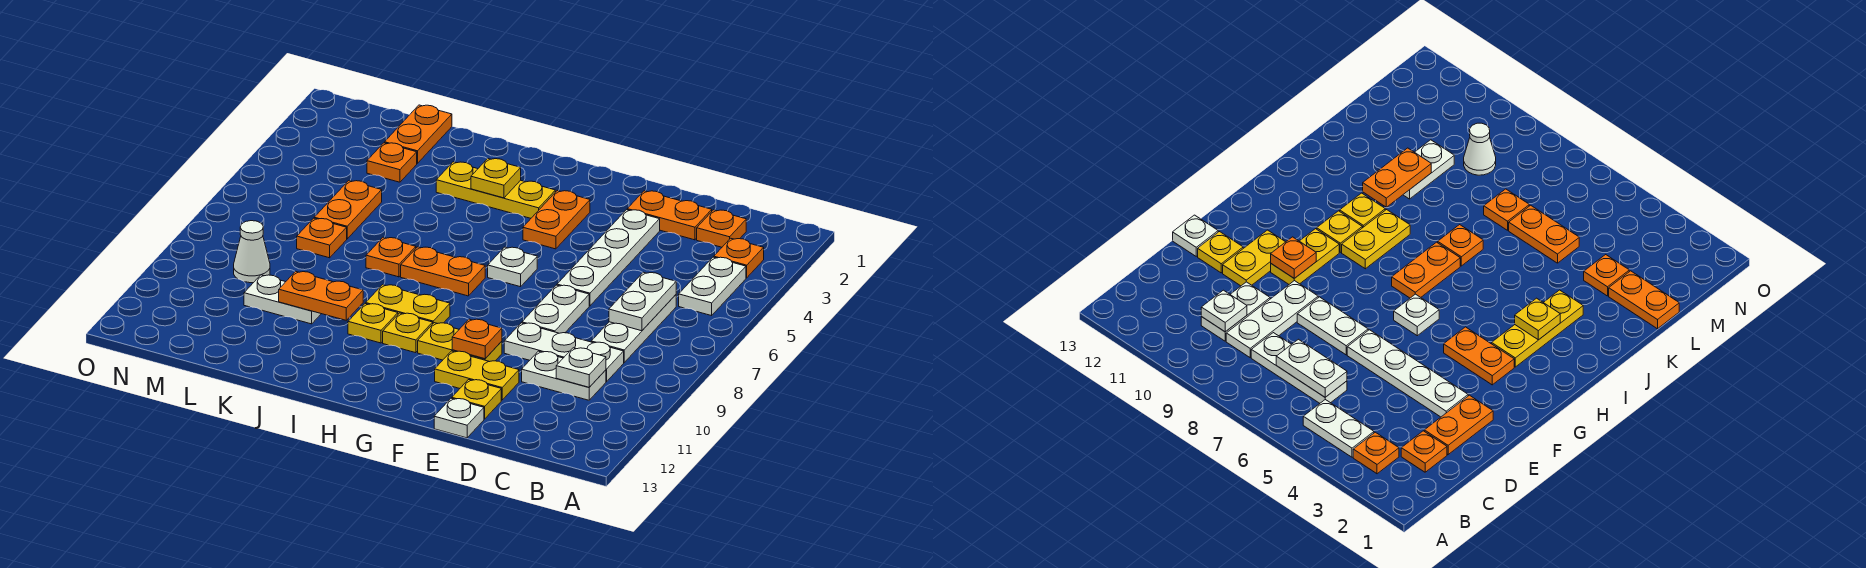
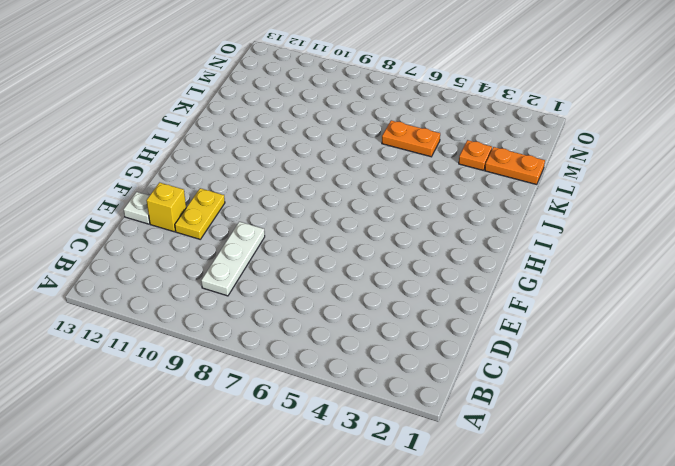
yellow brick E12 level 1 -> yellow plate E12 level 1
none -> orange plate B3 level 1
none -> white plate B4:B5 level 1
none -> orange plate C2 level 1
none -> white plate C6:C8 level 1

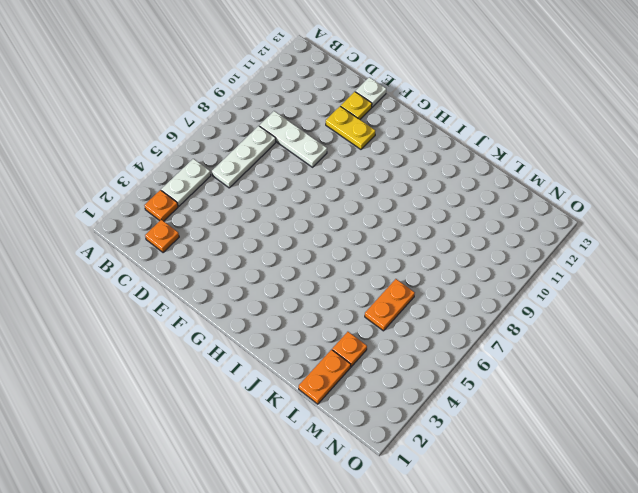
none -> white plate C10:D10 level 1
none -> orange plate D2:E2 level 1
none -> white plate E3:E6 level 1
none -> white plate E7:E8 level 1

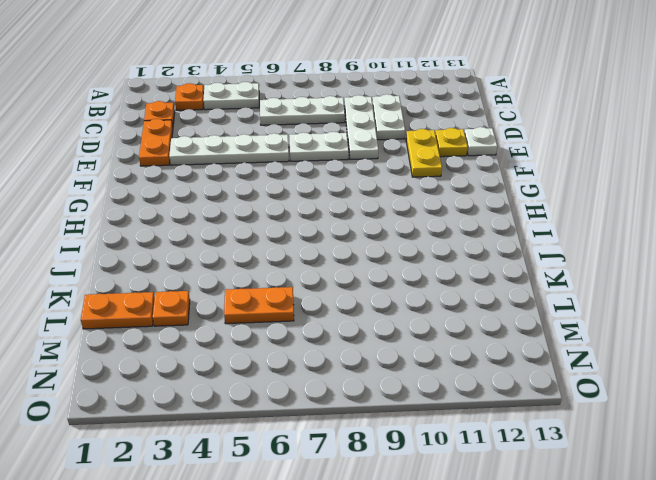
none -> yellow plate F10:G10 level 1
none -> orange plate G3:G4 level 1
none -> white plate G6 level 1
none -> yellow plate H3:J3 level 1

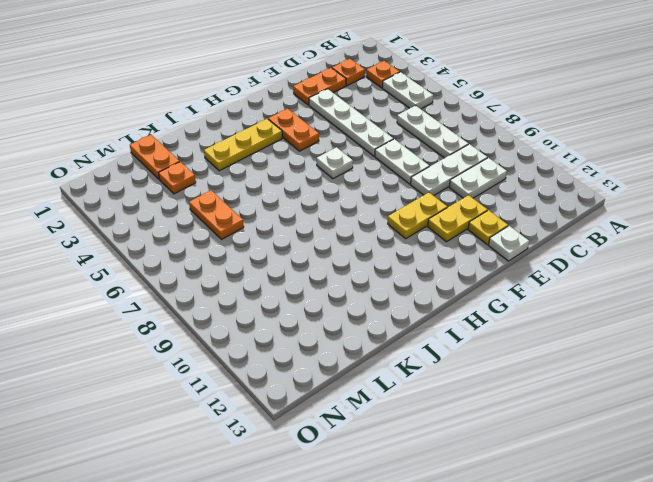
none -> orange plate H7:I7 level 1
none -> yellow plate H9:I9 level 1
none -> yellow plate H10 level 1
none -> yellow plate I10 level 1

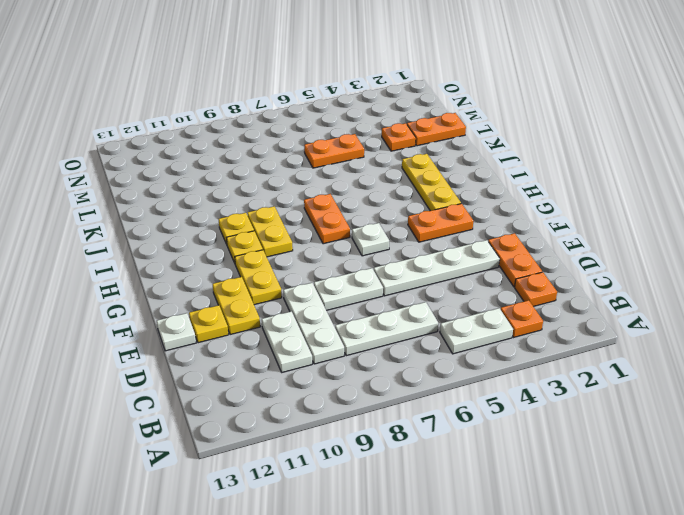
none -> orange plate J7 level 1
none -> white plate K10:L10 level 1
none -> orange plate L7 level 1
none -> white cone M9 level 1

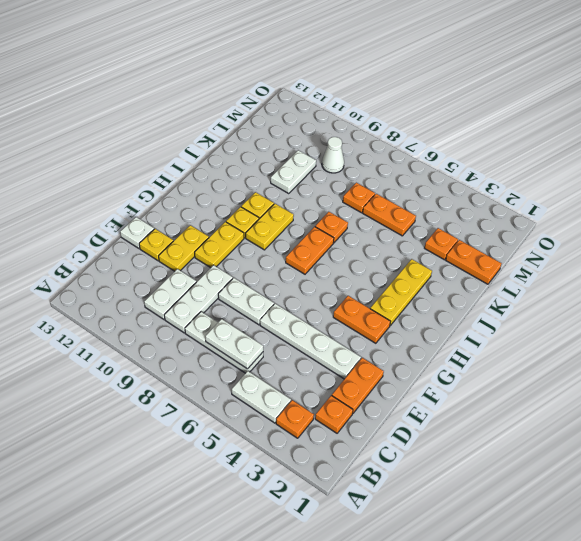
none -> white plate G6 level 1
none -> white plate C10 level 2
none -> orange plate F10 level 2
none -> yellow plate I3 level 2

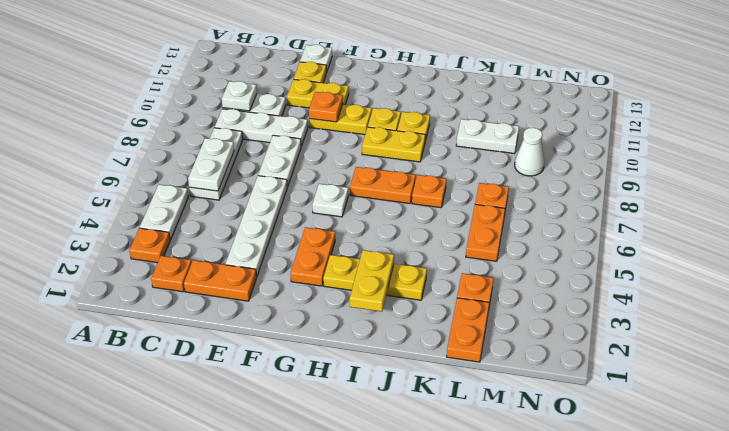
yellow plate I2:I3 level 2 -> yellow plate I3 level 2
none -> orange plate J10:K10 level 2

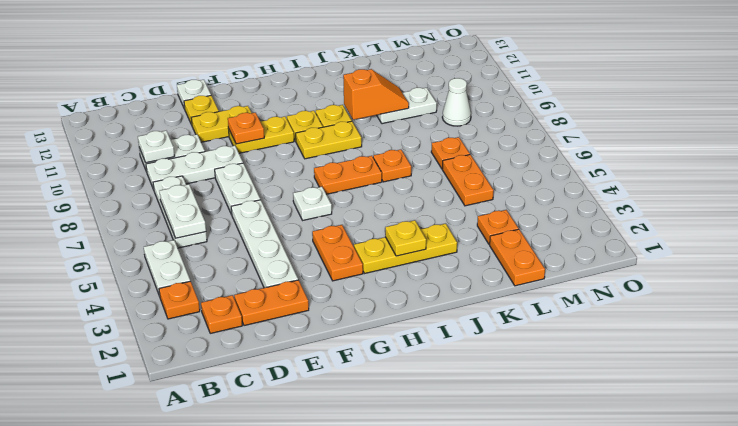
orange slope J10:K10 level 2 top J -> orange plate J10:K10 level 2

